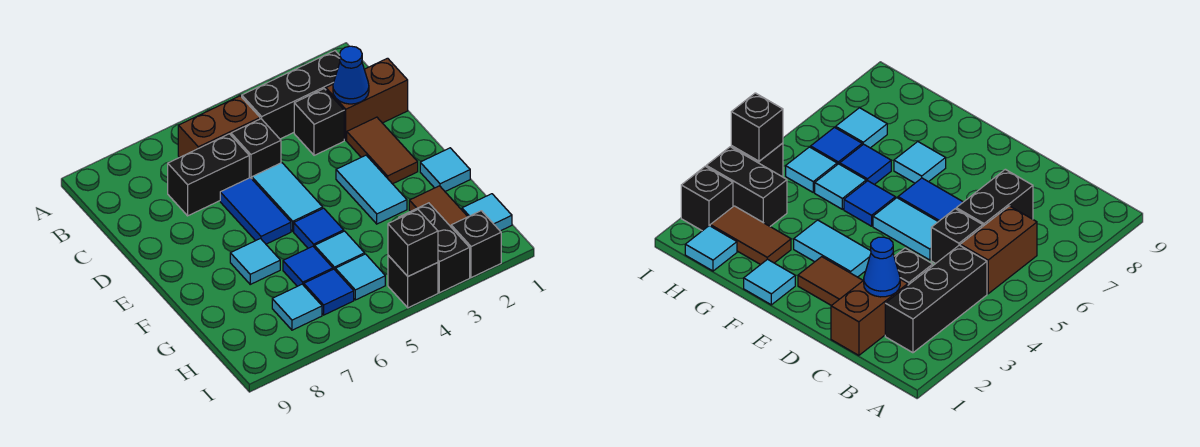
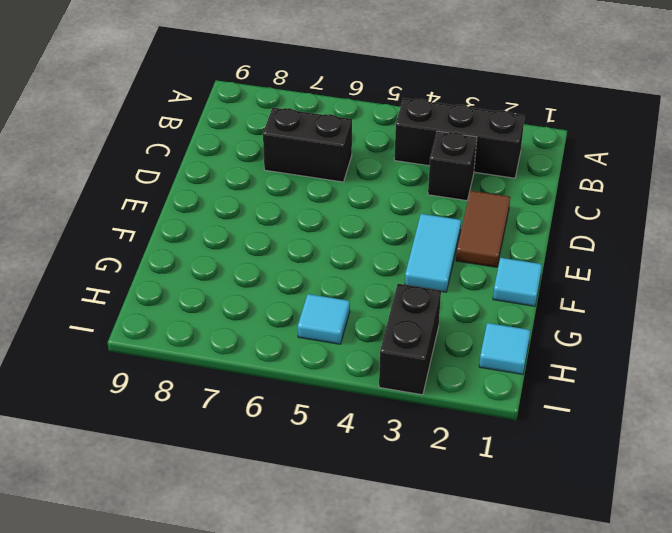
none -> brown brick B5:B6 level 1
none -> brown brick C1:C2 level 1
none -> black brick C5 level 1

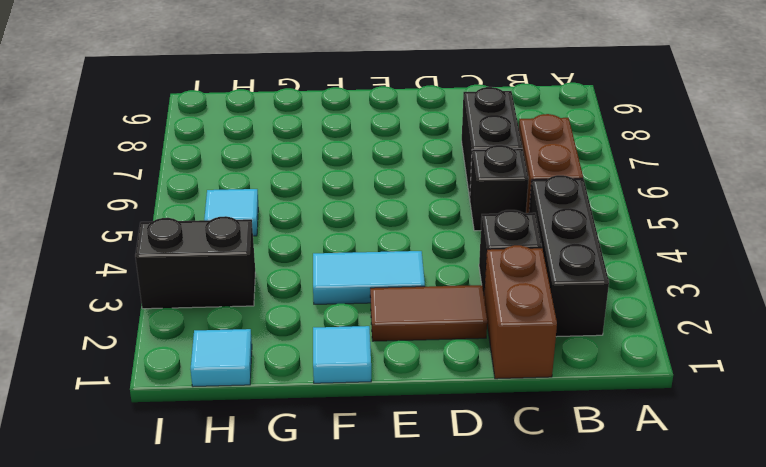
none -> cyan tile D5:E5 level 1
none -> blue tile D6:E6 level 1
none -> blue tile F5 level 1

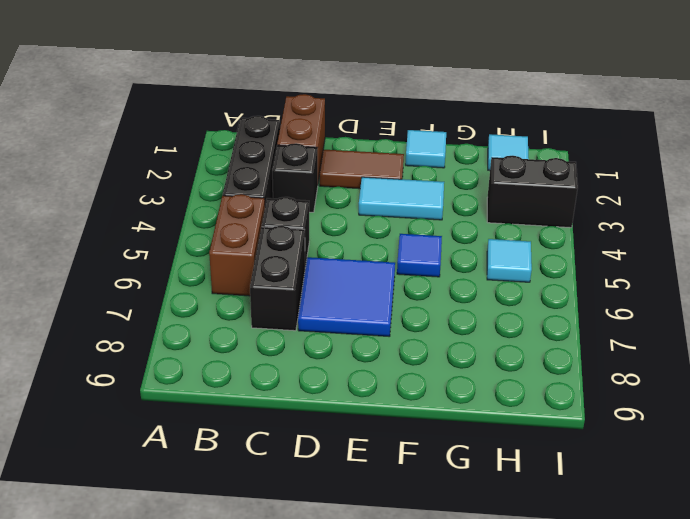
blue tile D6:E7 level 1 -> blue tile D6:E6 level 1
none -> cyan tile D5:E5 level 1
none -> cyan tile F7 level 1
none -> brown tile G2:H2 level 1

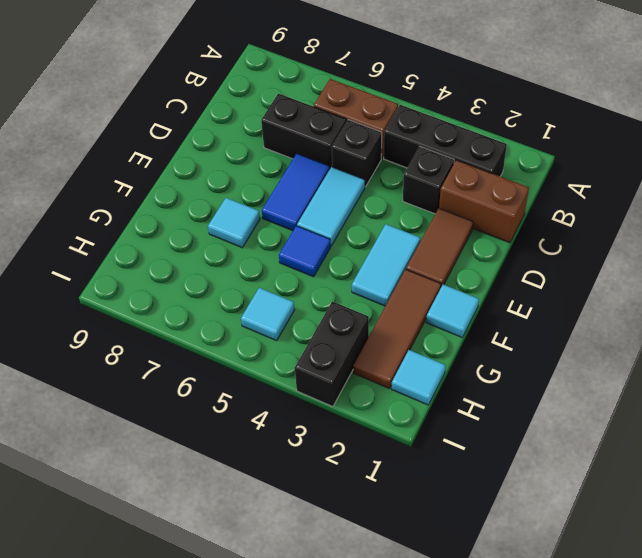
brown tile F2:H2 level 1 -> brown tile G2:H2 level 1
none -> cyan tile G5 level 1
none -> blue tile G6 level 1
none -> blue tile H6 level 1

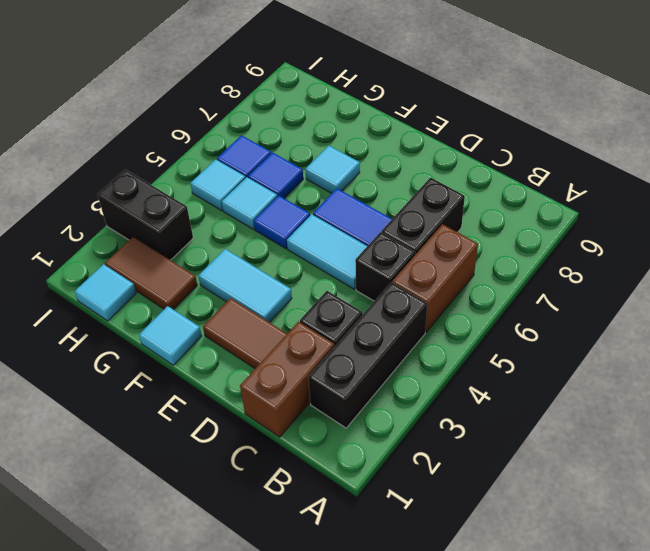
none -> cyan tile H7 level 1
none -> black brick I2 level 1
none -> black brick I4 level 1

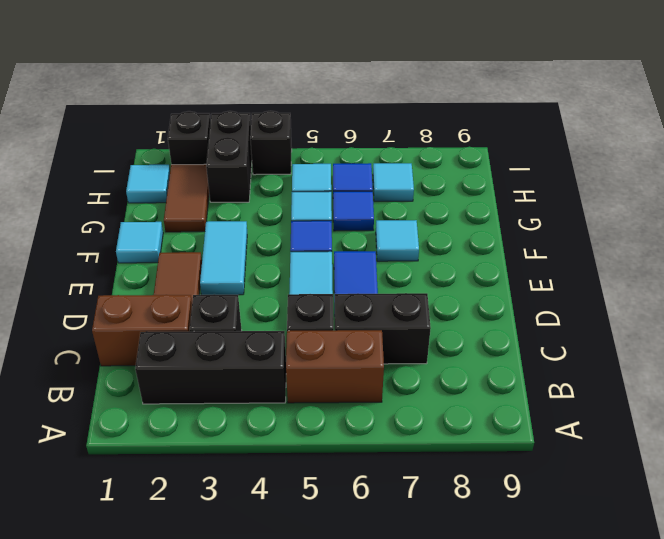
none -> blue cone C2 level 2
none -> black brick I4 level 2

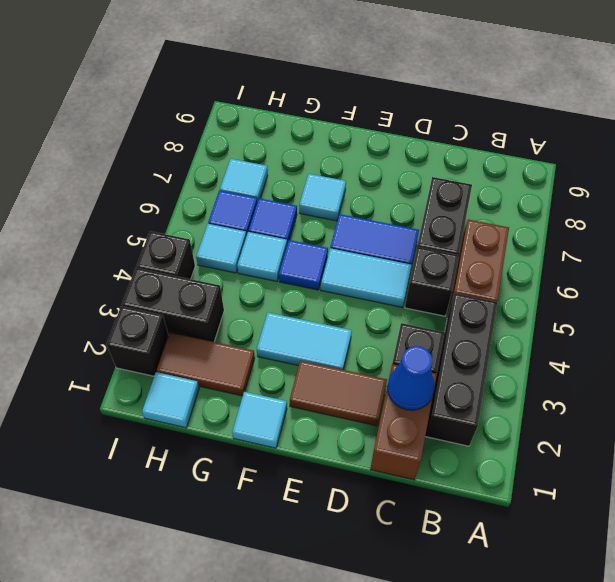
none -> black brick I4 level 2

